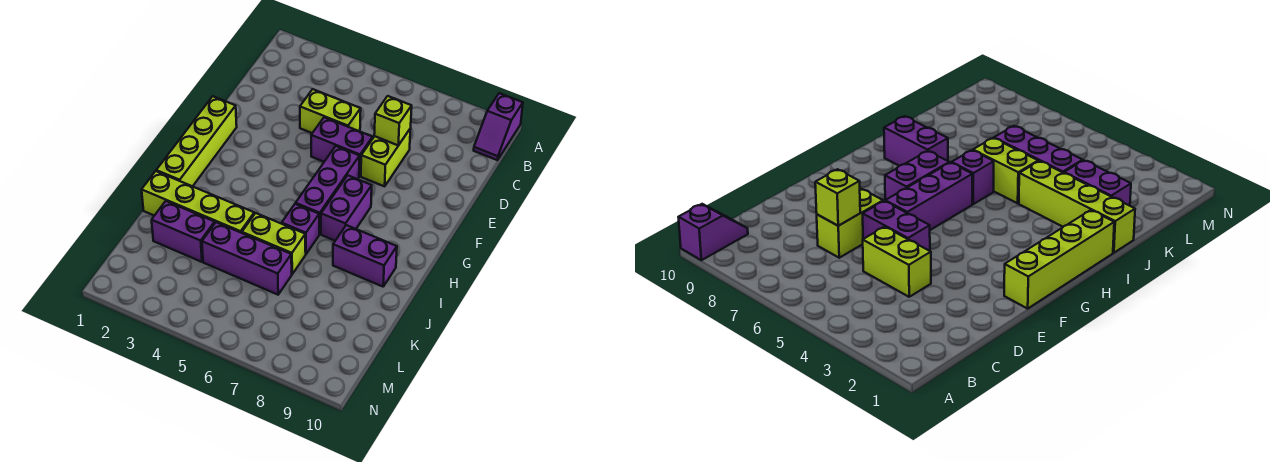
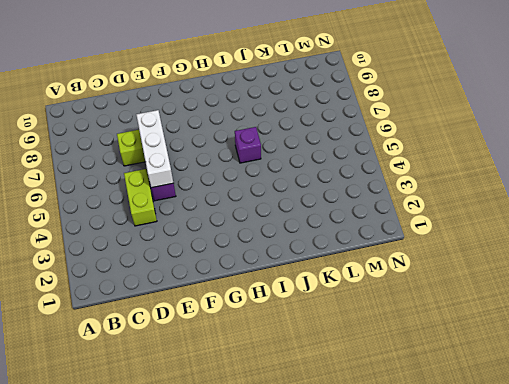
white brick E5:E7 level 2 -> none
none -> purple slope A10:B10 level 1 top A
none -> lime brick F1:I1 level 1
none -> purple brick F6:H6 level 1

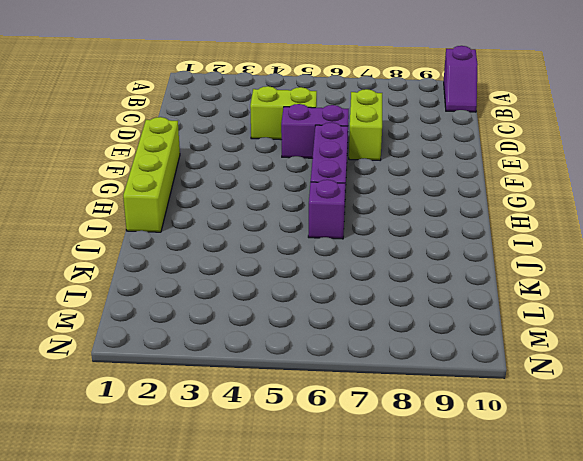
none -> purple brick G7:H7 level 1
none -> purple brick I8:I9 level 1
none -> lime brick J1:J4 level 1

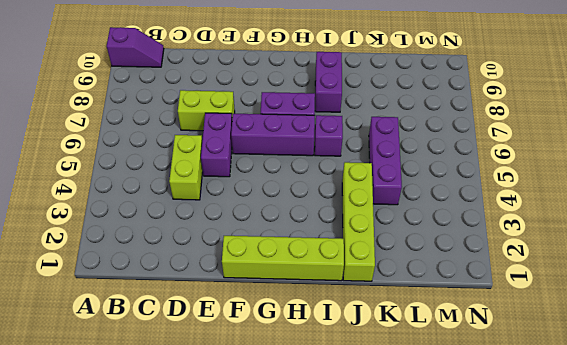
none -> lime brick J5:J6 level 1
none -> purple brick K2:K3 level 1
none -> lime brick D7 level 2

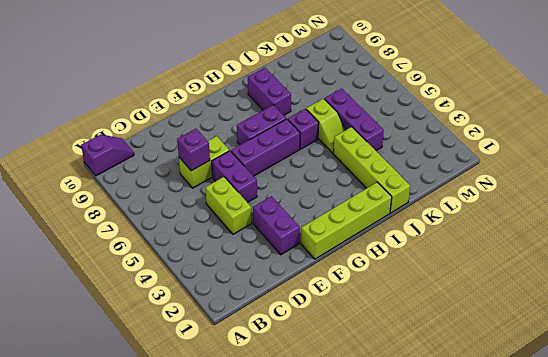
purple brick D7 level 2 -> lime brick D7 level 2
purple brick E2:E3 level 1 -> purple brick K2:K3 level 1
lime slope J5:J6 level 1 top 6 -> lime brick J5:J6 level 1

